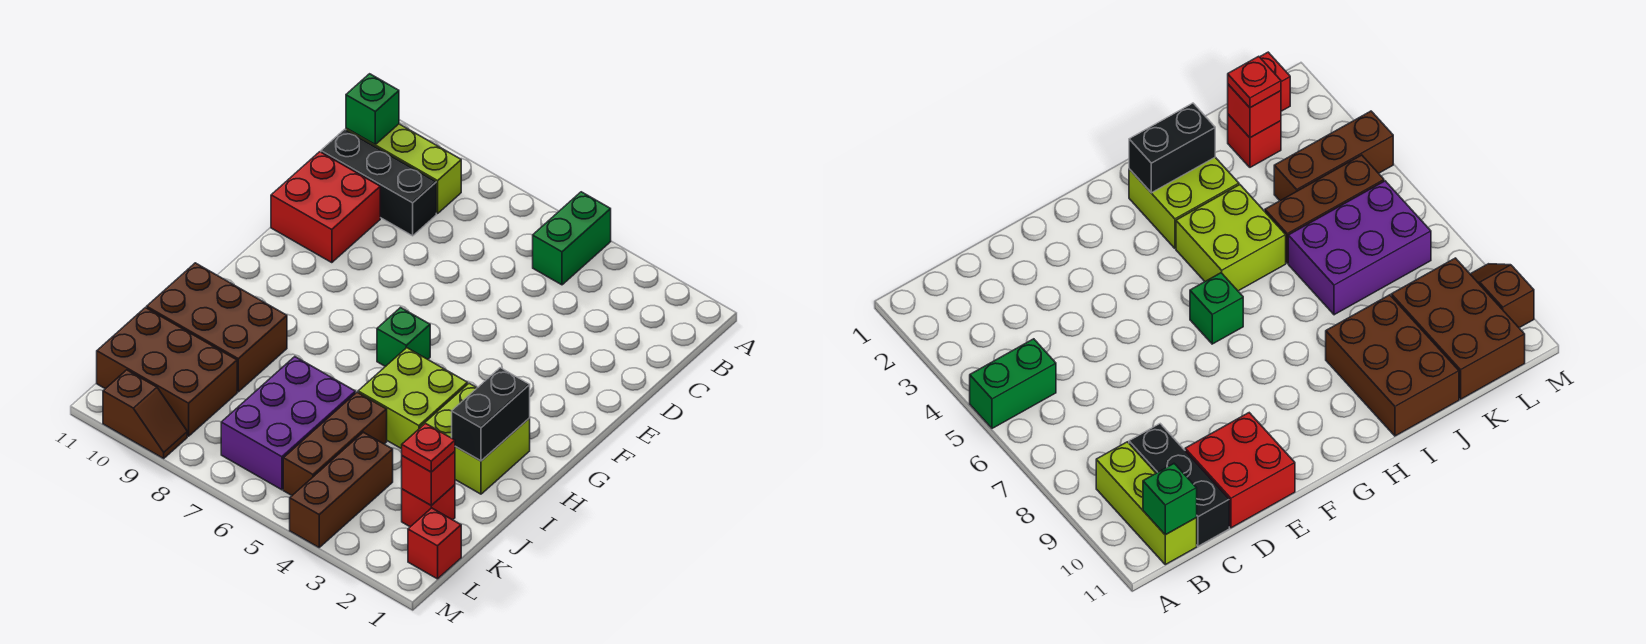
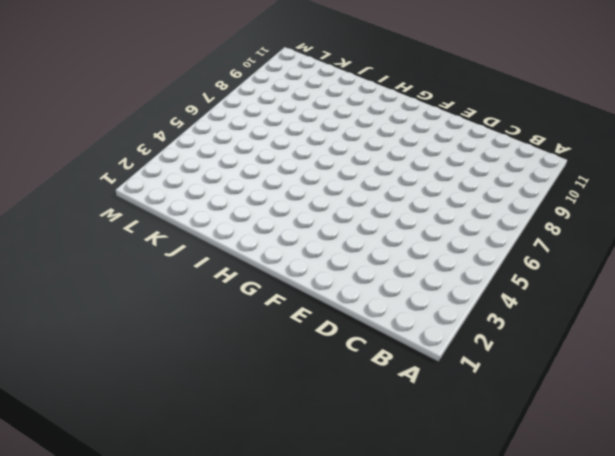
none -> green brick A5:B5 level 1
none -> lime brick B9:B11 level 1
none -> black brick C9:C11 level 1

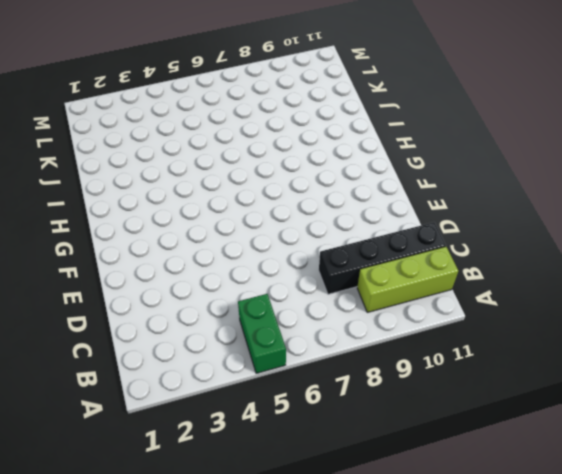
black brick C8:C11 level 1 -> black brick C9:C11 level 1
none -> red brick D10:E11 level 1
none -> green brick G6 level 1
none -> lime brick H2:I3 level 1

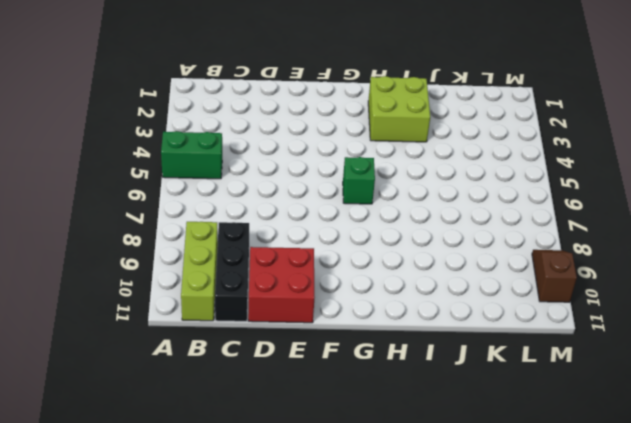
none -> lime brick H4:I5 level 1
none -> brown brick I9:J11 level 1
none -> brown brick J5:L5 level 1

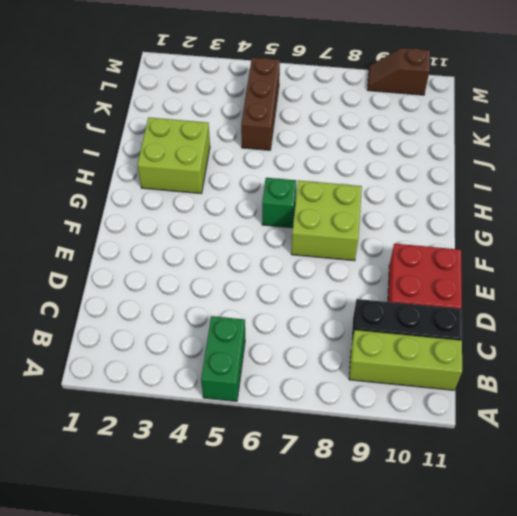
lime brick F7:G8 level 1 -> lime brick H4:I5 level 1
none -> brown brick I9:J11 level 1
none -> purple brick J6:L7 level 1
none -> red brick K2 level 1

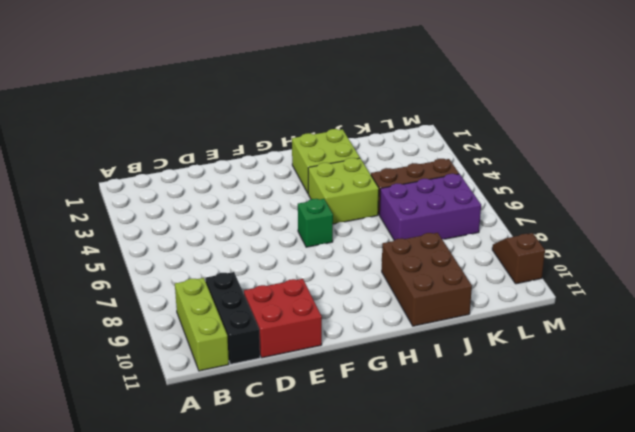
none -> green brick A5:B5 level 1
none -> red brick K2 level 1
none -> brown brick K4:M4 level 1

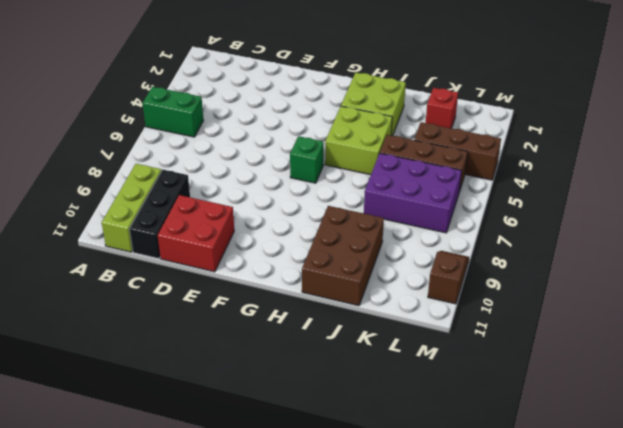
none -> brown brick K9:L11 level 1
none -> red brick L1 level 1
none -> green brick B11 level 2

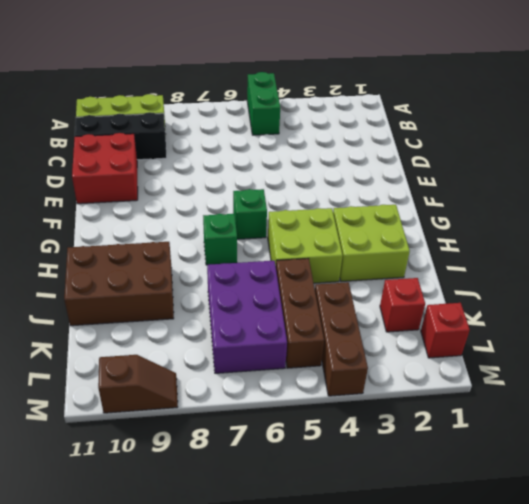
green brick H7 level 1 -> green brick B11 level 2
none -> brown brick K9:L11 level 1
none -> black brick H2:I2 level 2
none -> red brick K2 level 2

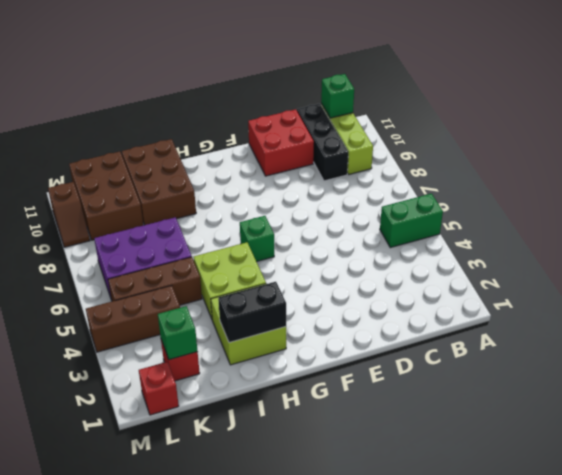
green brick K2 level 2 -> red brick K2 level 2
none -> red plate K2 level 3

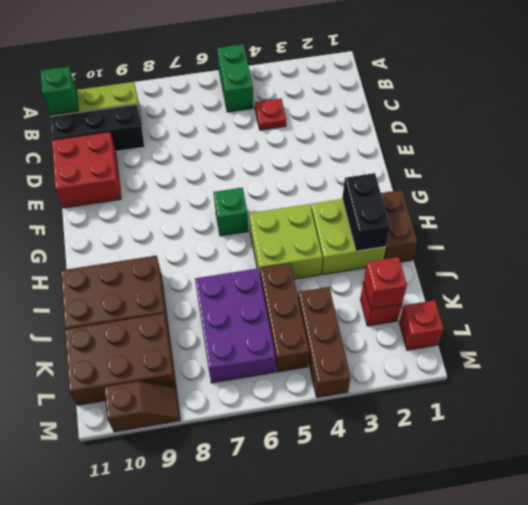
red plate C4 level 1 -> red plate K2 level 3
brown brick H1:I1 level 1 -> none

